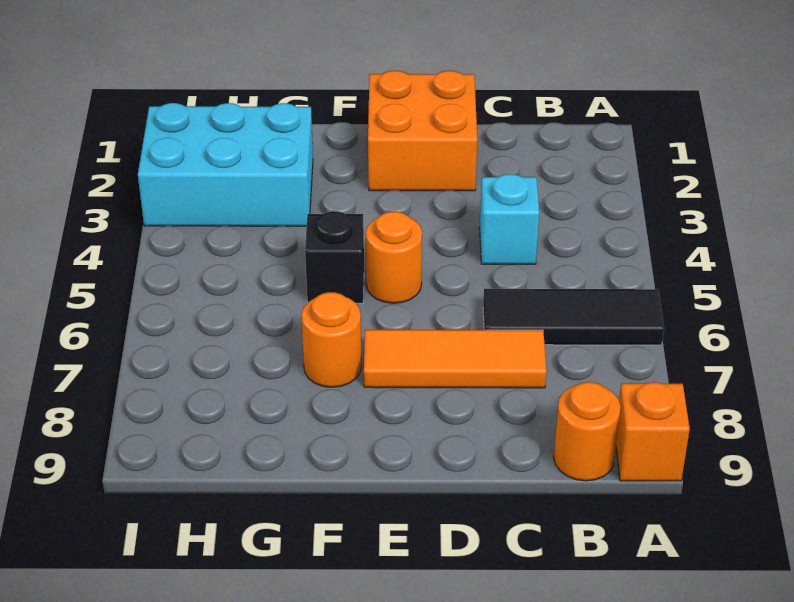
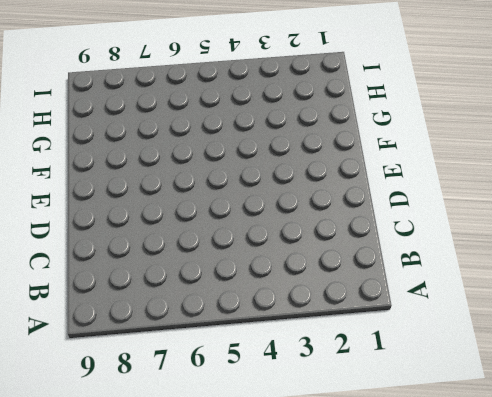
none -> black tile A6:C6 level 1
none -> orange brick A9 level 1

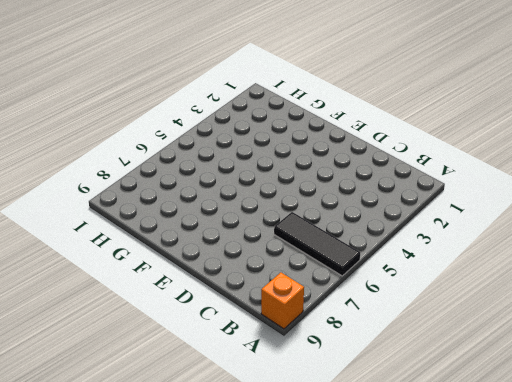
none -> orange round brick B9 level 1
none -> cyan brick C4 level 1

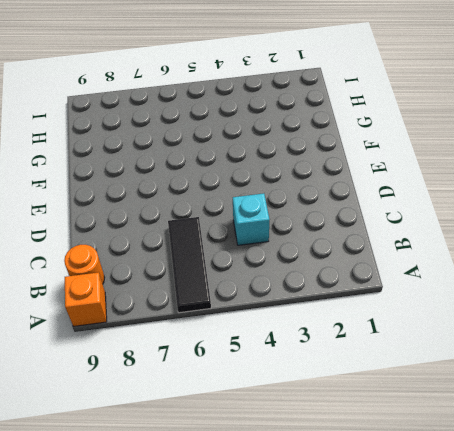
none -> orange tile C7:E7 level 1
none -> orange brick D1:E2 level 1

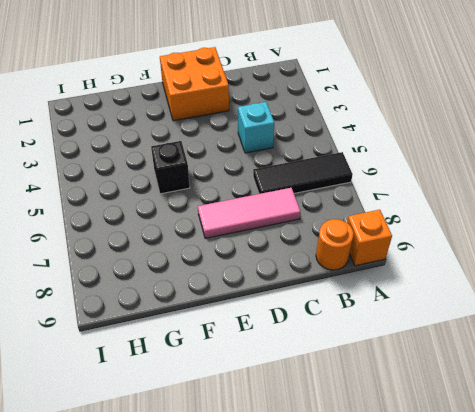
pink tile C7:E7 level 1 -> orange tile C7:E7 level 1
none -> orange round brick E5 level 1
none -> orange round brick F7 level 1

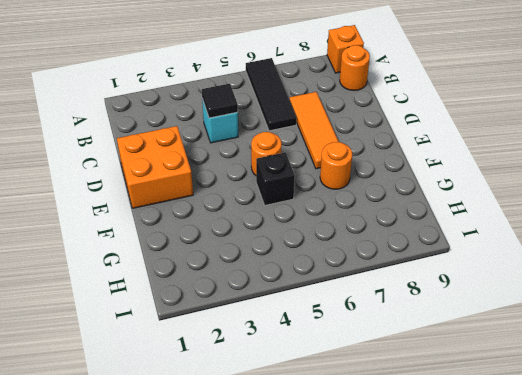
black tile C4 level 2 -> none
none -> cyan brick G2:I3 level 1

